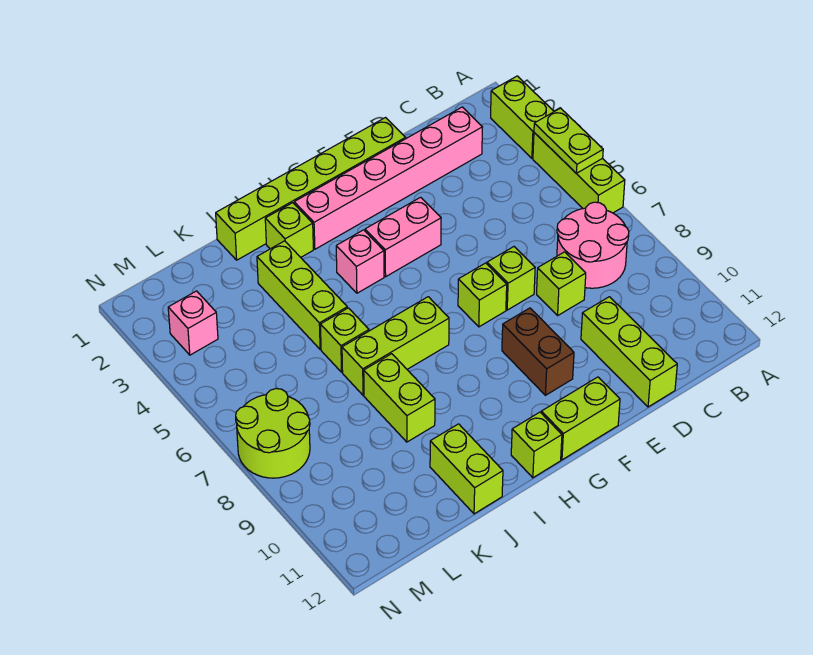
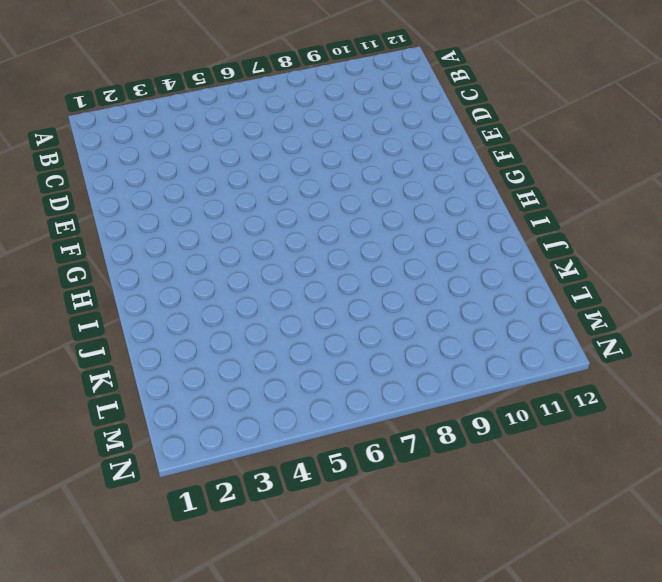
none -> lime brick A2:A3 level 1
none -> lime brick A4:A6 level 1
none -> pink round brick B7:C8 level 1

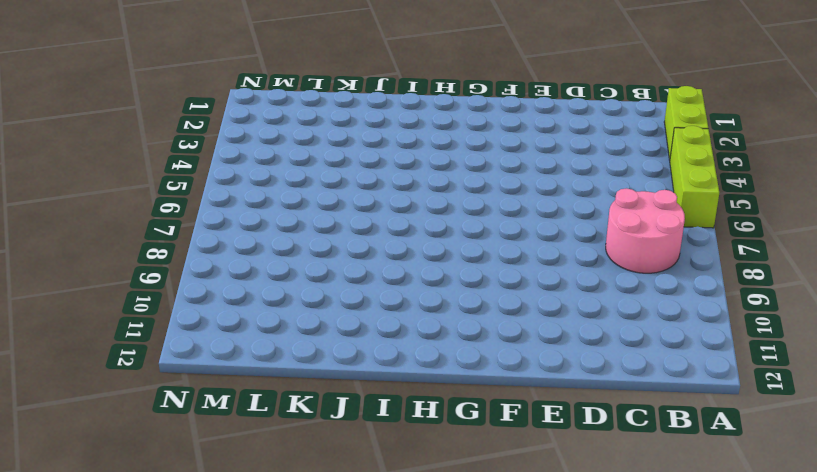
none -> pink brick C2:H2 level 1
none -> lime brick D8 level 1
none -> lime brick D10:D12 level 1

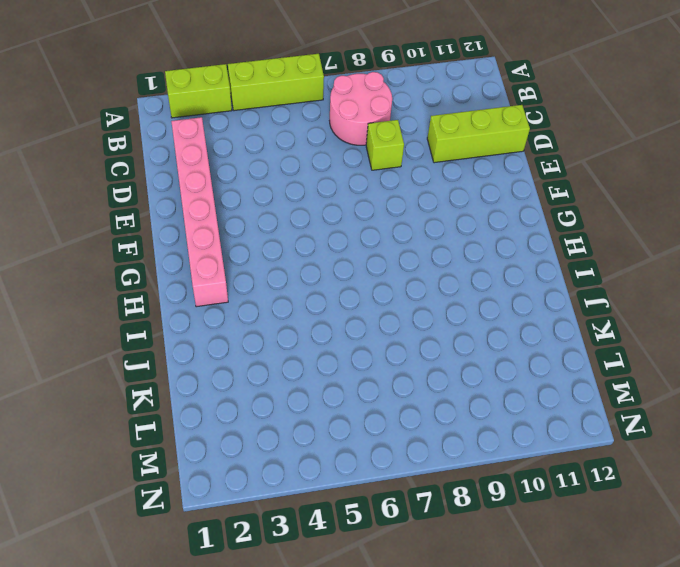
none -> lime brick E1:J1 level 1
none -> lime brick E7 level 1
none -> pink brick F4:G4 level 1

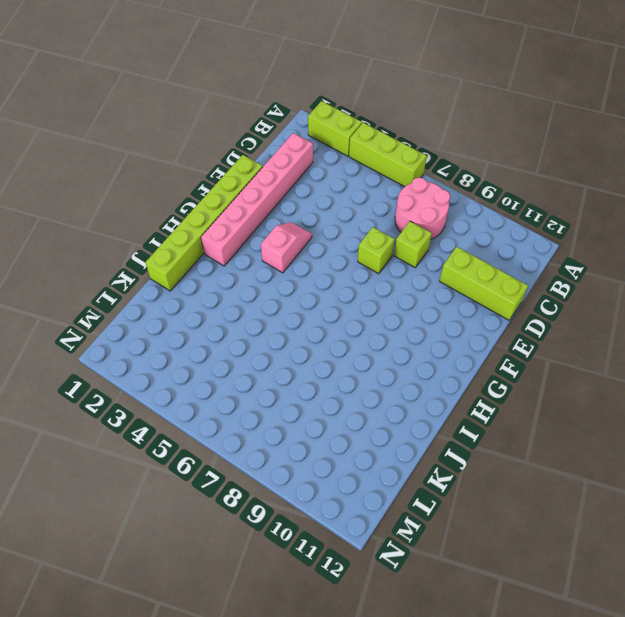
pink slope F4:G4 level 1 top G -> pink brick F4:G4 level 1
none -> lime brick F7 level 1
none -> brown brick F9:F10 level 1
none -> lime brick F12:G12 level 1

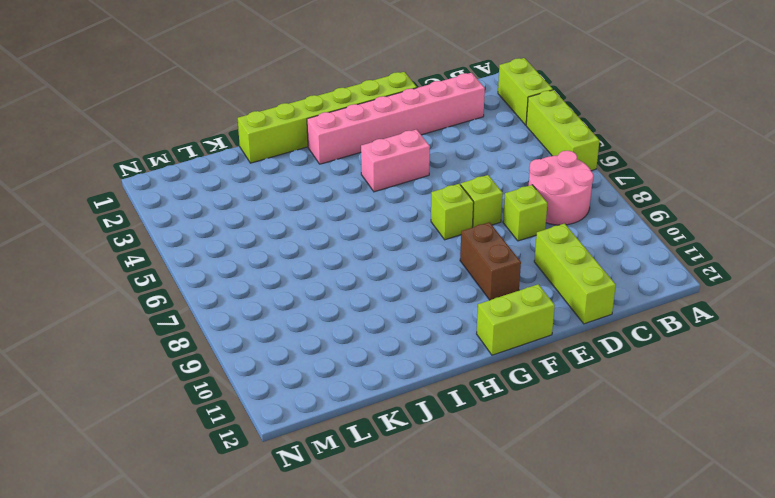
none -> pink brick H4 level 1
none -> lime brick H7:J7 level 1
none -> lime brick H12 level 1

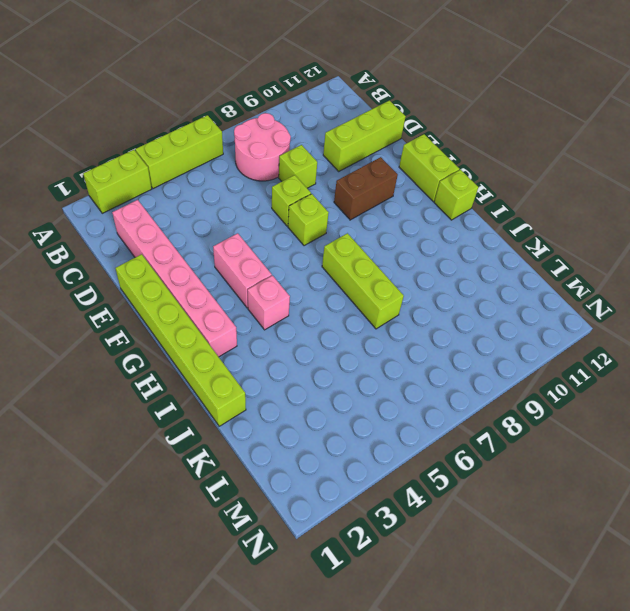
none -> lime brick I2 level 1
none -> lime brick J3:J5 level 1
none -> lime brick J6 level 1

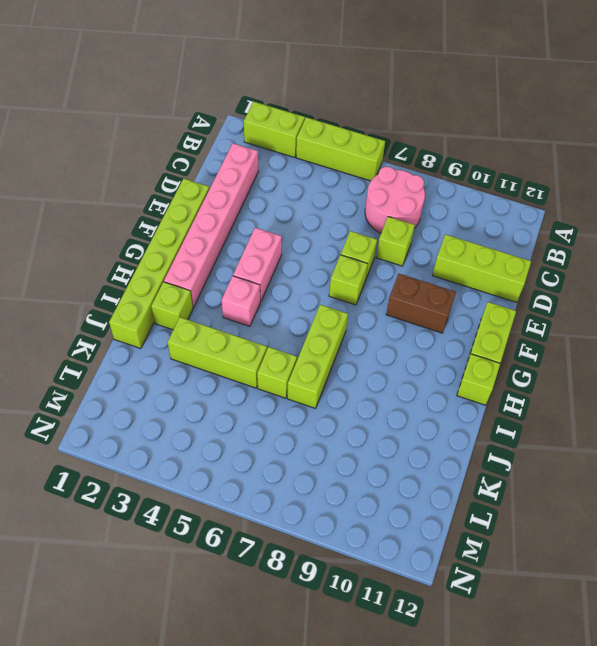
none -> lime brick J8:J9 level 1
none -> lime brick J11:J12 level 1
none -> pink brick M3 level 1

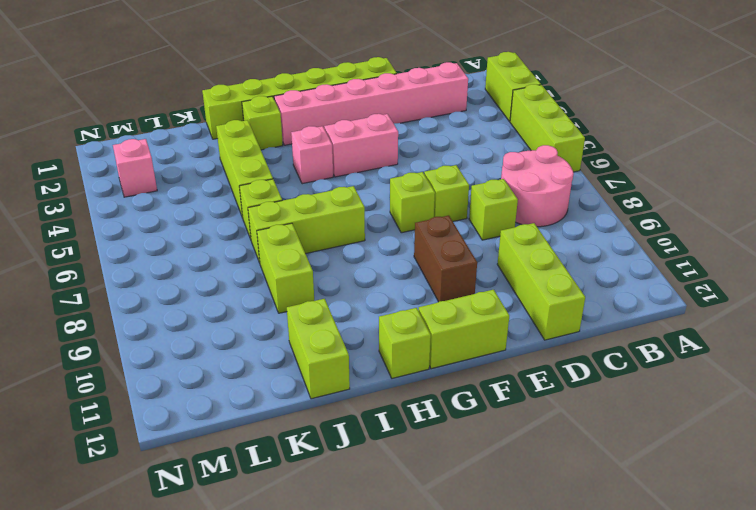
none -> lime round brick M7:N8 level 1
none -> lime plate A4:A5 level 2

